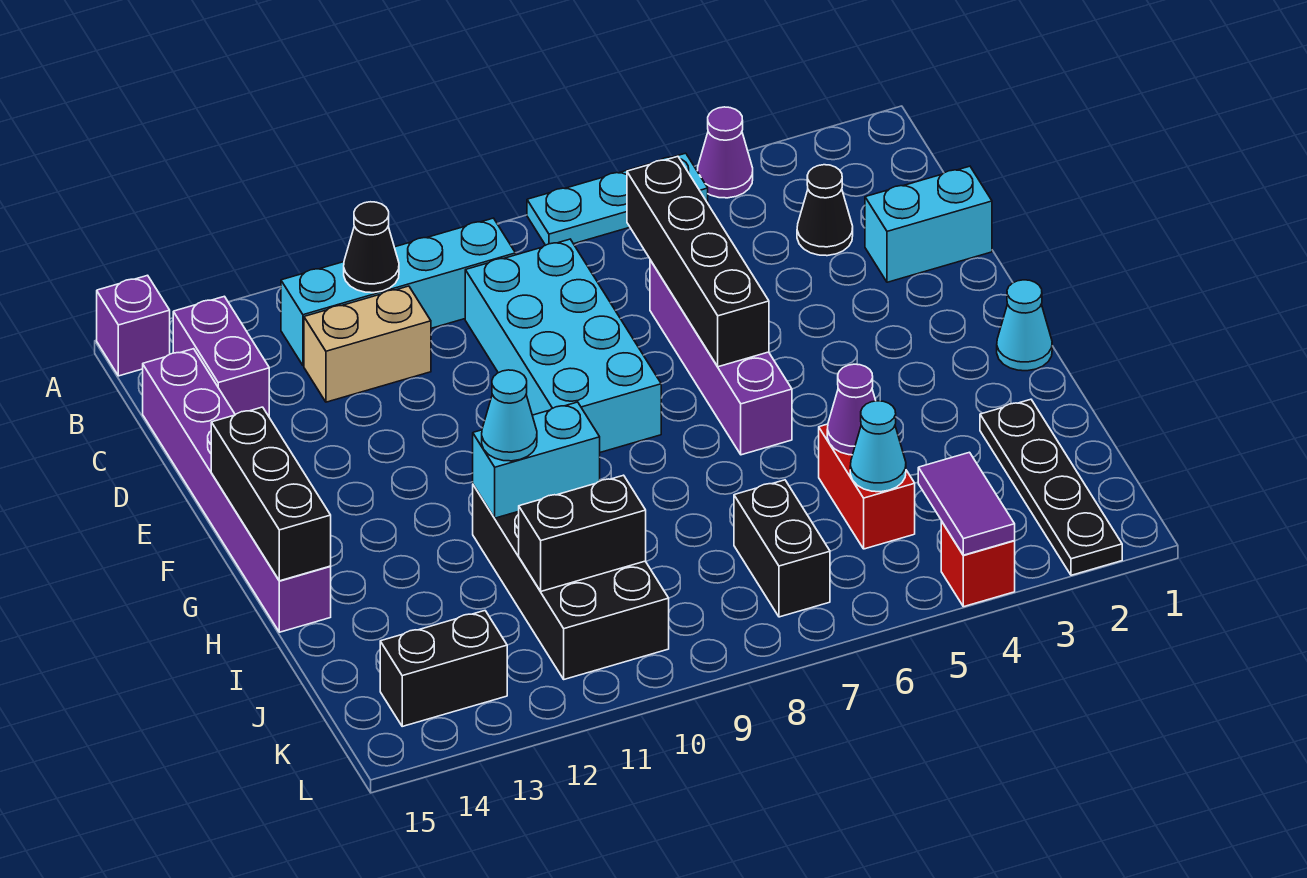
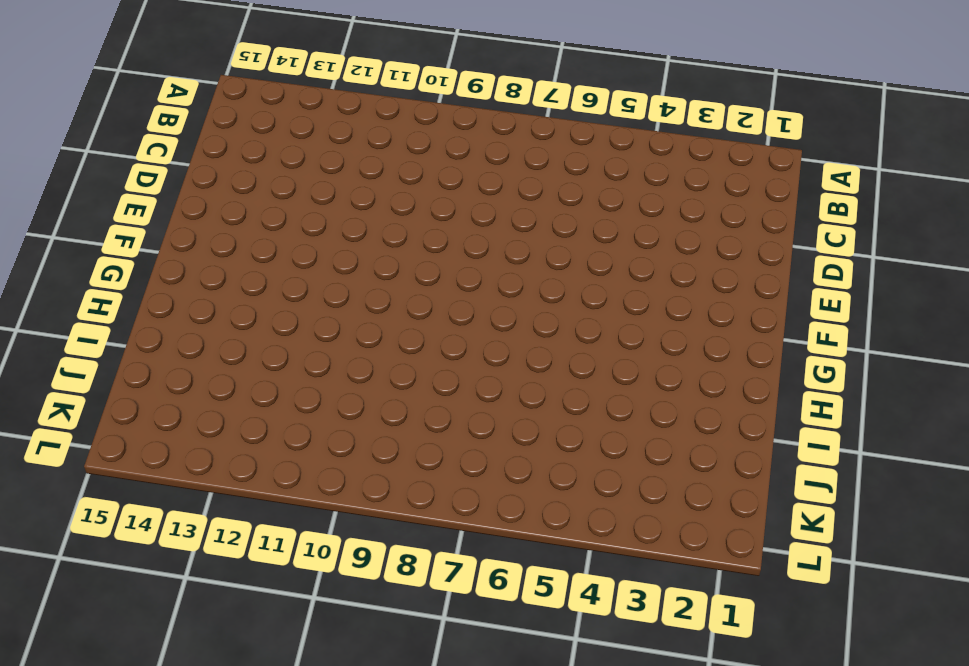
none -> purple cone A4 level 1
none -> cyan plate A5:A7 level 1
none -> purple brick A15 level 1

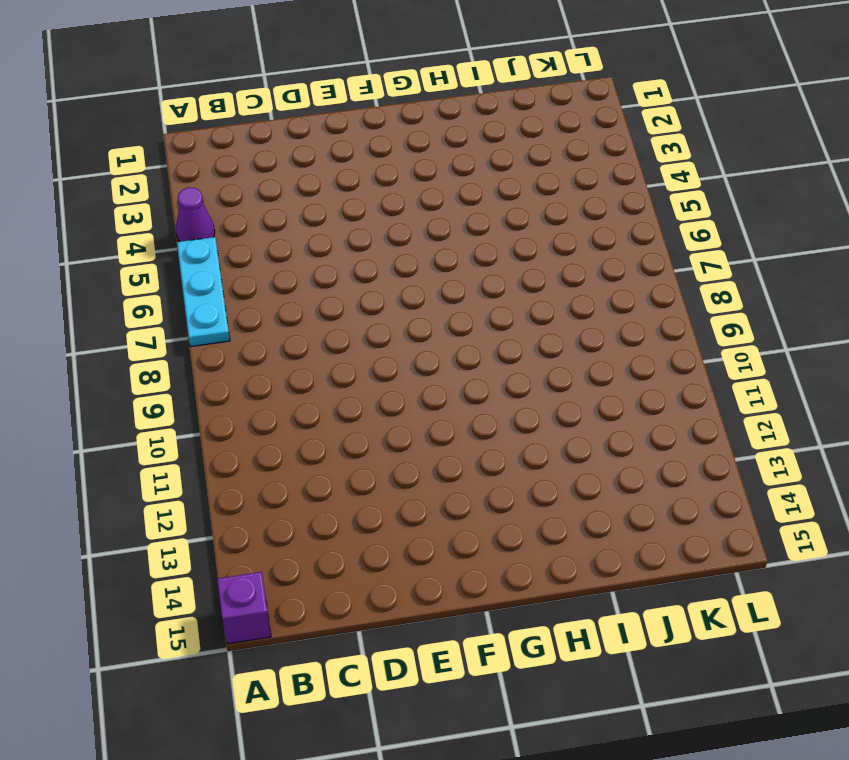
none -> cyan brick B9:B12 level 1
none -> purple brick B14:C14 level 1
none -> black cone C3 level 1

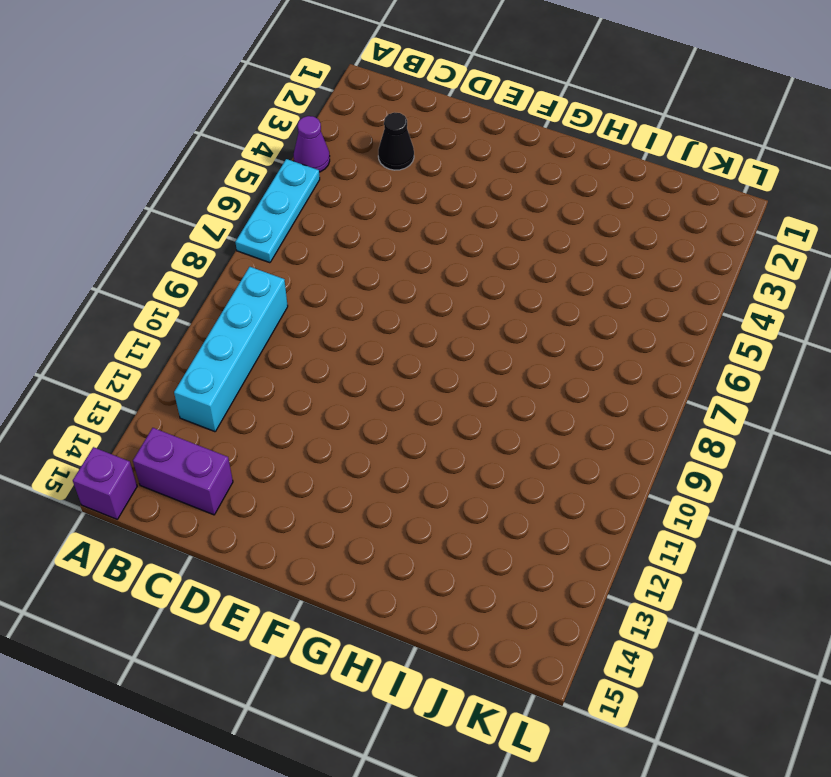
none -> cyan brick C8:F9 level 1
none -> tan brick C11:C12 level 1
none -> purple brick C15:H15 level 1

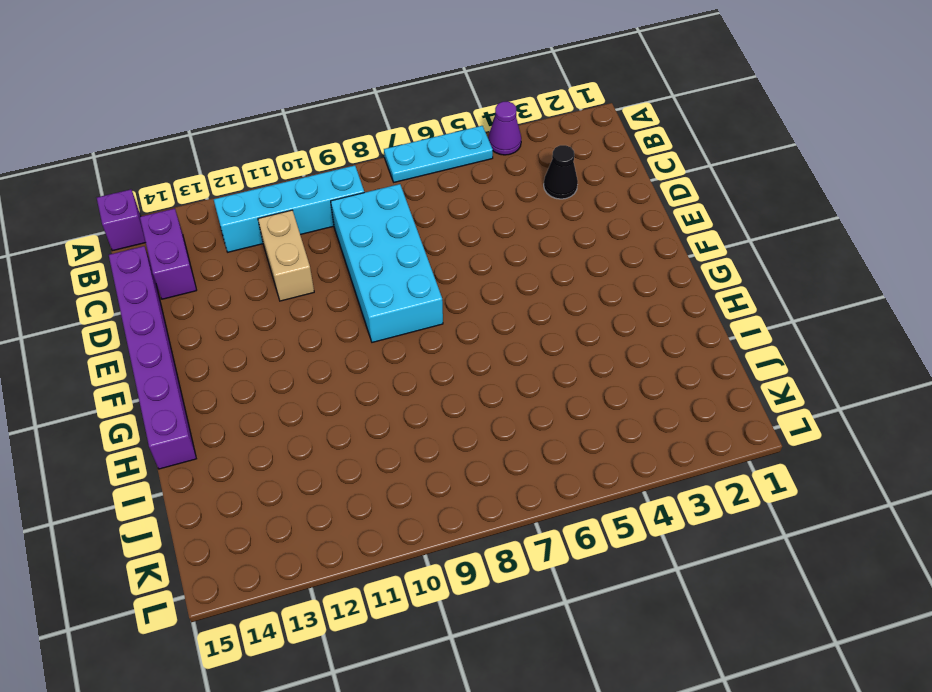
tan brick C11:D11 level 1 -> tan brick C11:C12 level 1
none -> cyan brick D1:D2 level 1
none -> purple brick D6:G6 level 1
none -> cyan cone G1 level 1

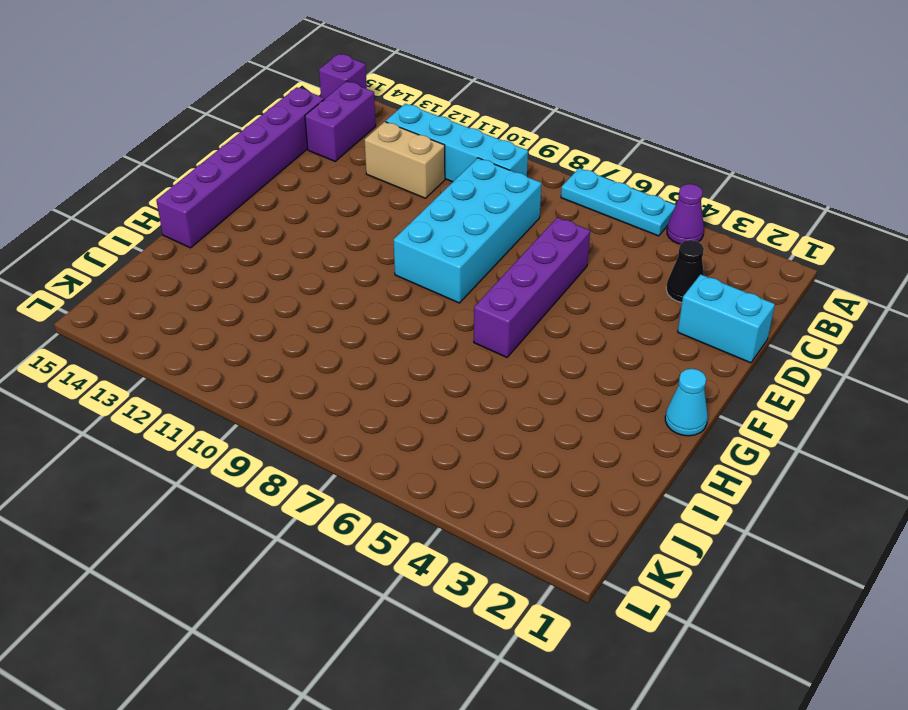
none -> black brick H10:K11 level 1
none -> black plate I2:L2 level 1
none -> red brick I5:J5 level 1

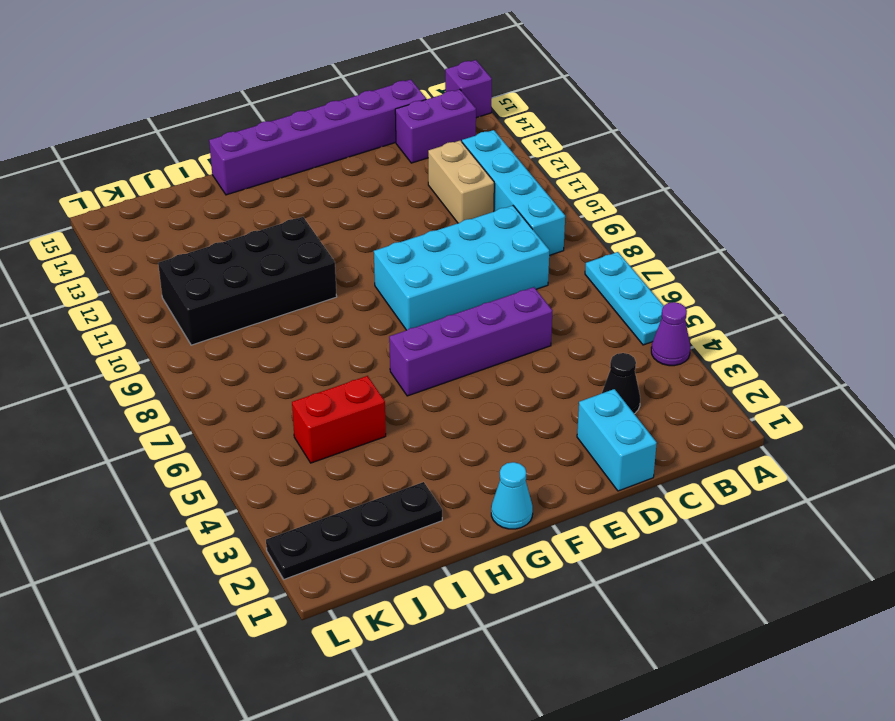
none -> black brick J7:K7 level 1
none -> black brick K13:K14 level 1
none -> red brick L4 level 1

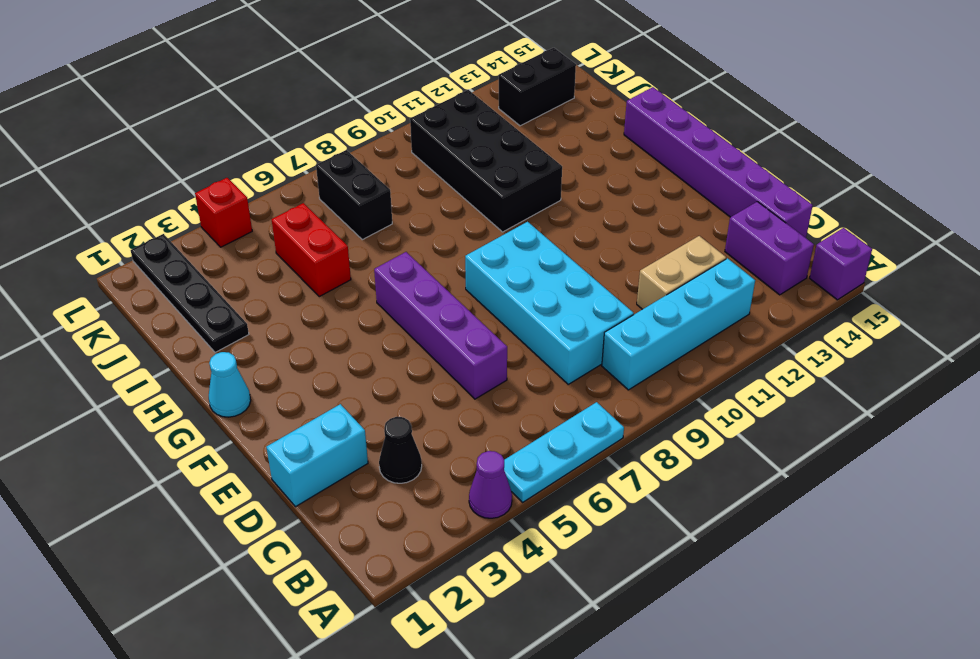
none -> black cone B11 level 2
none -> black brick C6:F6 level 2
none -> black brick F15:H15 level 2

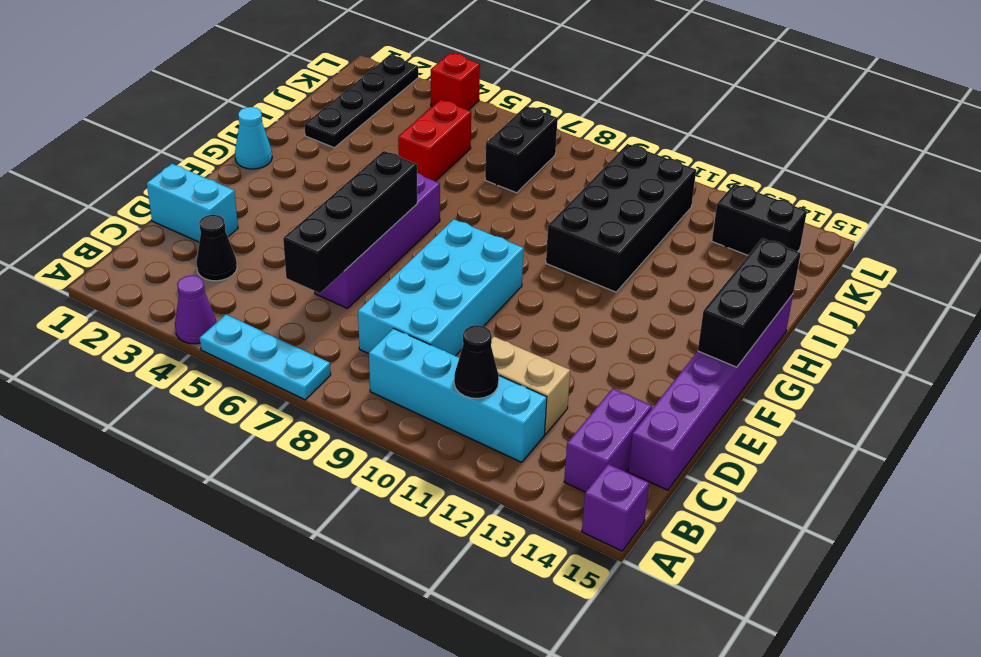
none -> cyan brick H10:H11 level 2
none -> purple cone I5 level 2
none -> cyan cone J5 level 2

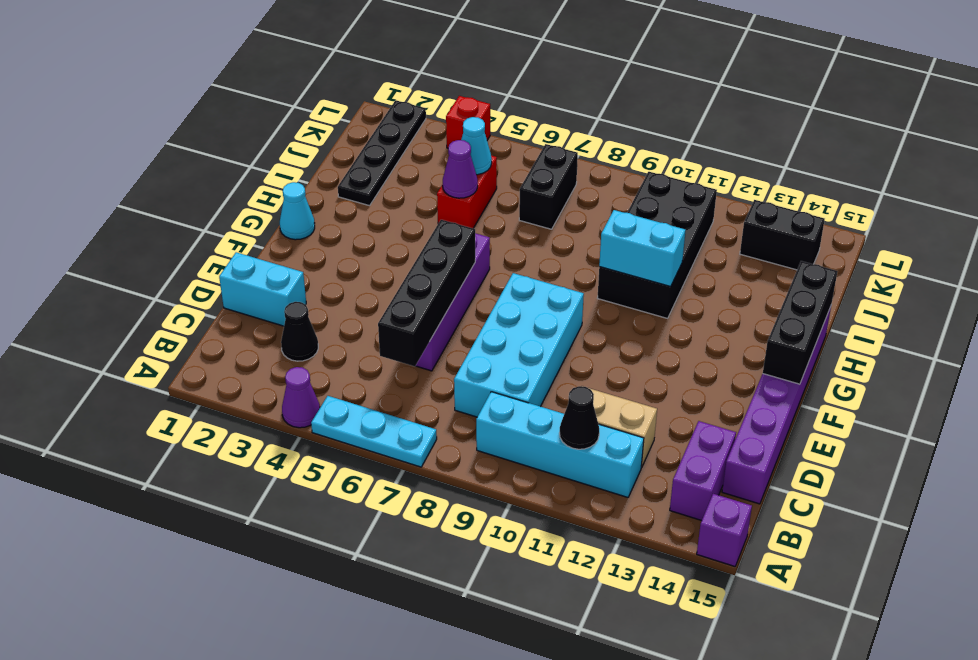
none -> black brick J10:J11 level 2
none -> purple tile K4:L4 level 2
none -> cyan cone H11 level 3

